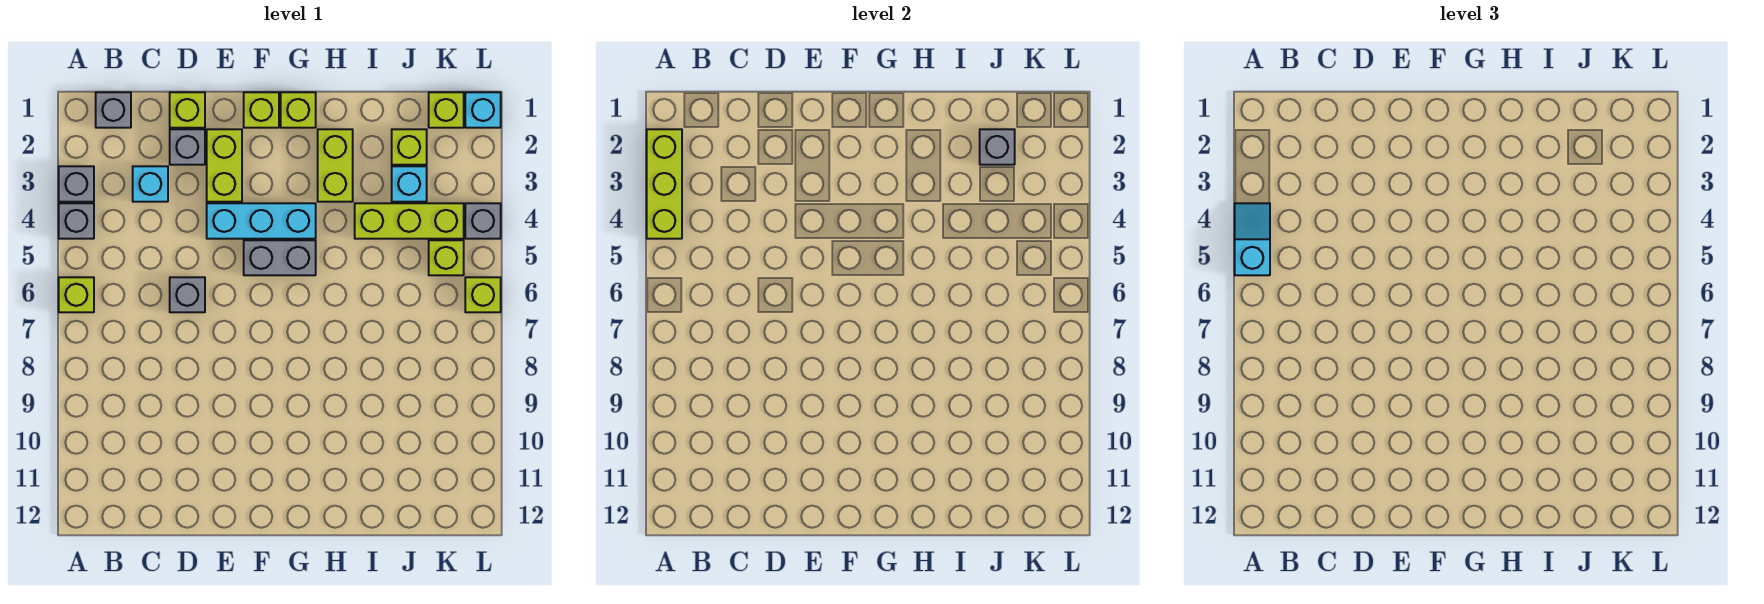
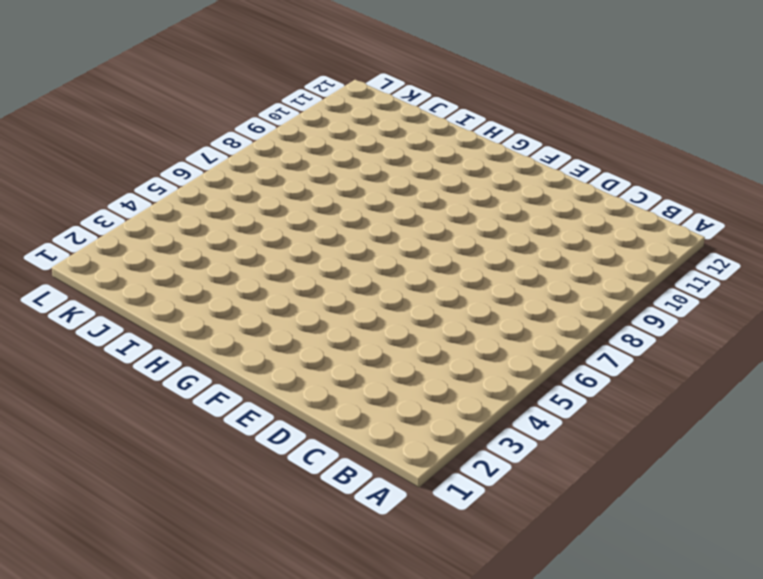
none -> grey brick A3 level 1
none -> grey brick A4 level 1
none -> lime brick A6 level 1

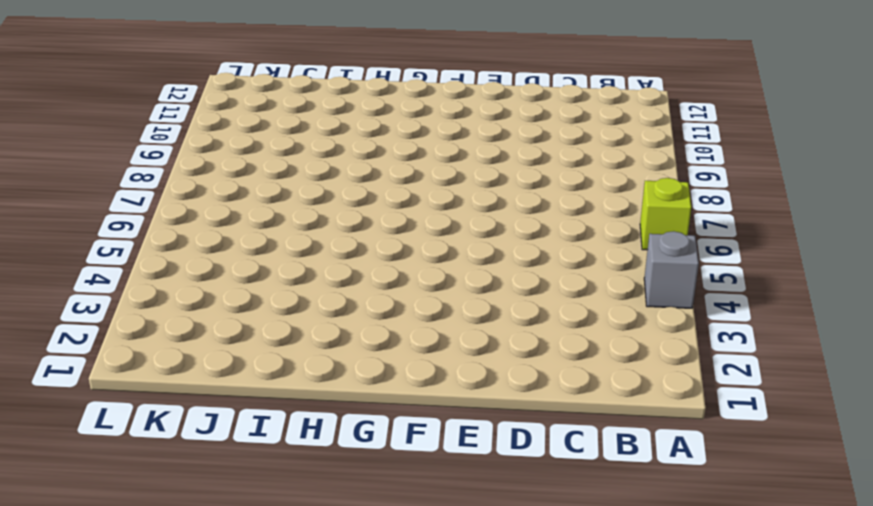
none -> grey brick A3 level 1
none -> grey brick B1 level 1
none -> cyan brick C3 level 1

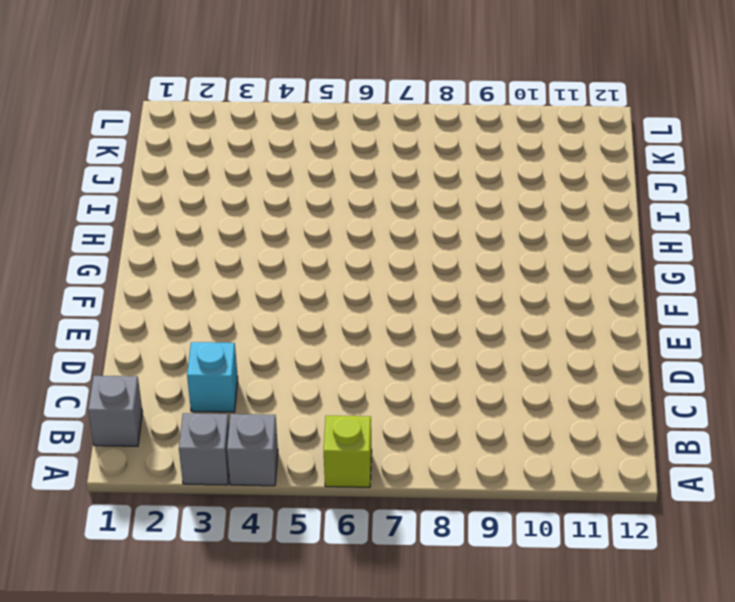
none -> lime brick D1 level 1
none -> grey brick D2 level 1
none -> grey brick D6 level 1

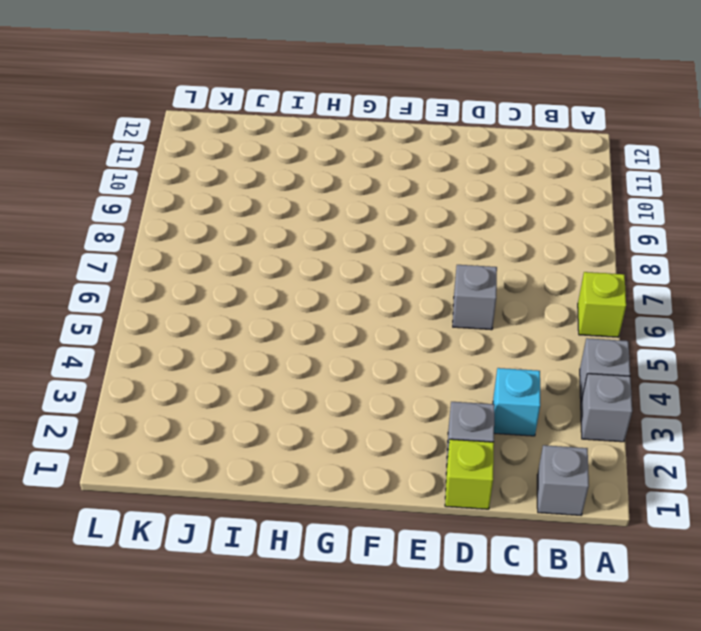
none -> lime brick E2:E3 level 1
none -> cyan brick E4:G4 level 1
none -> lime brick F1 level 1

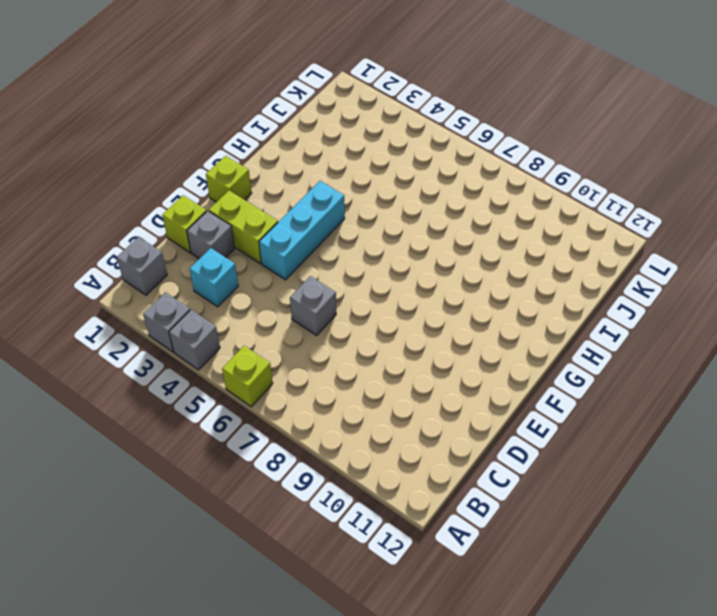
none -> grey brick F5:G5 level 1
none -> lime brick G1 level 1
none -> lime brick H2:H3 level 1

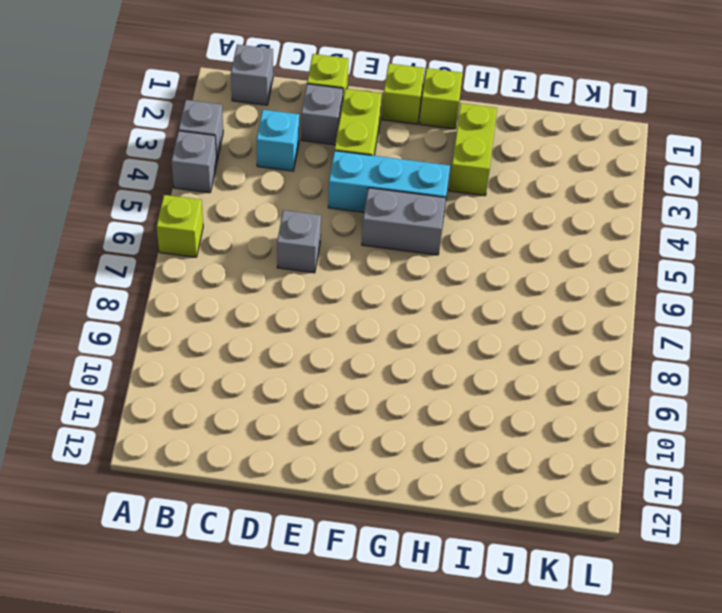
none -> lime brick I4:K4 level 1
none -> lime brick J2 level 1
none -> cyan brick J3 level 1

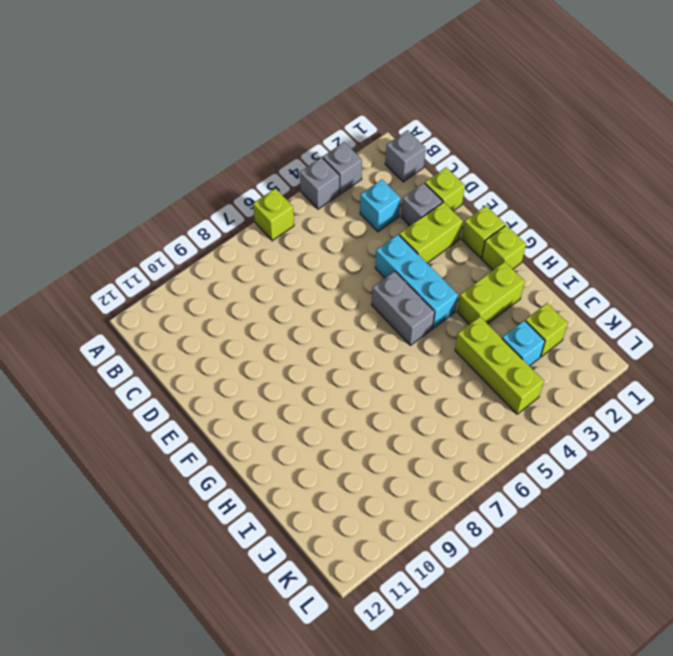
none -> grey brick D6 level 1
none -> lime brick K1 level 1
none -> lime brick K5 level 1

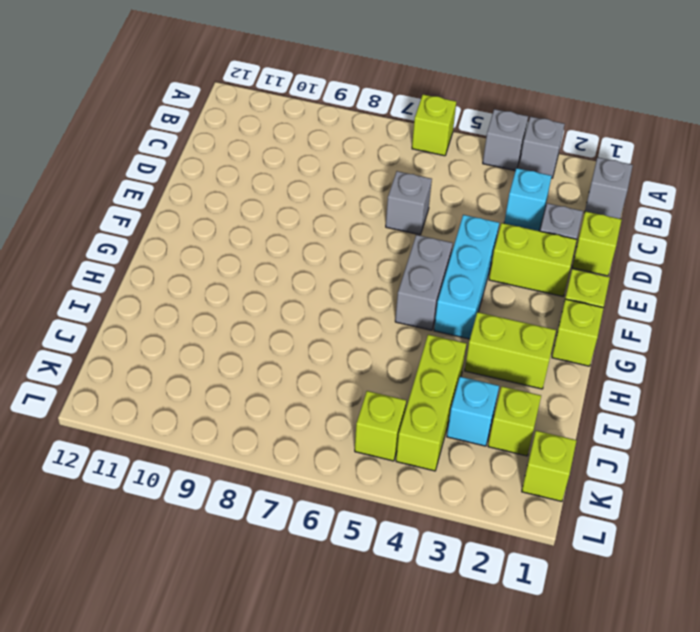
none -> cyan brick L1 level 1
none -> grey brick L4 level 1
none -> lime brick L6 level 1

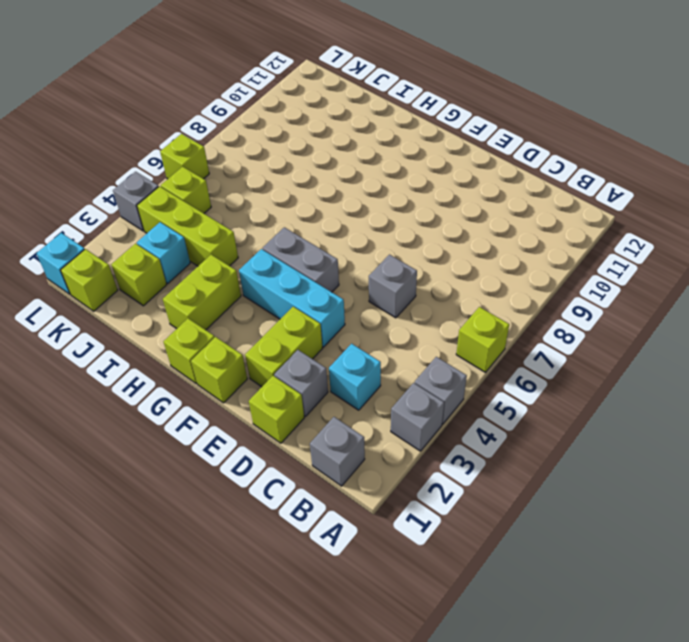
none -> lime brick A2:A4 level 2
none -> grey brick J2 level 2
none -> cyan slope A4:A5 level 3 top 5

